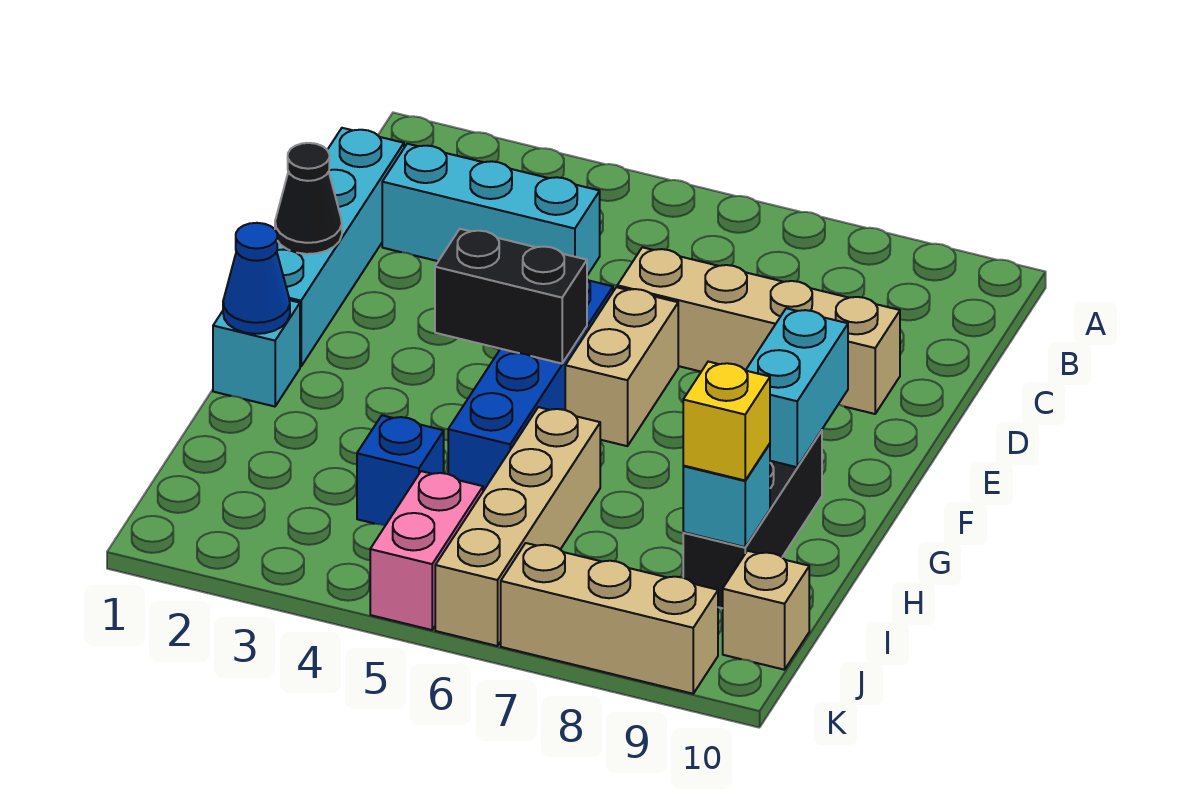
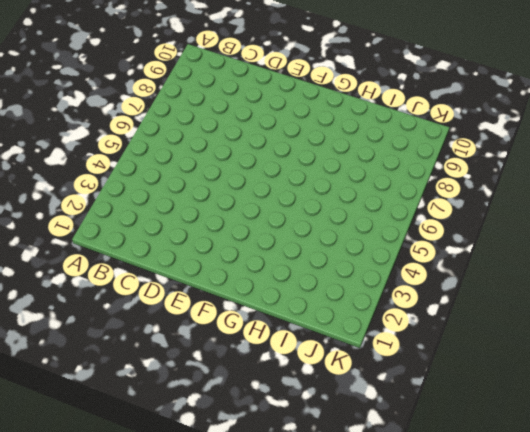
none -> cyan brick C1:F1 level 1
none -> cyan brick C2:C4 level 1
none -> tan brick D6:D9 level 1

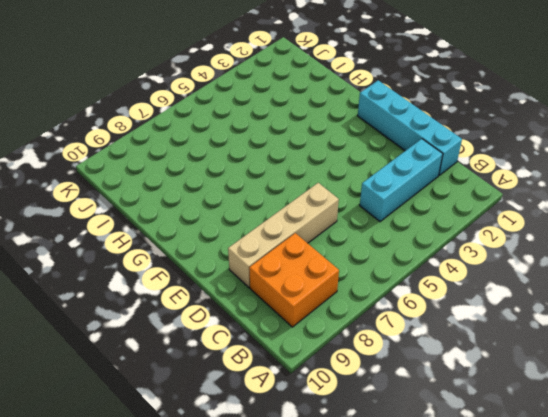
orange brick B8:C9 level 1 -> none
none -> blue brick E5:H5 level 1
none -> tan brick E6:F6 level 1
none -> cyan brick G1 level 1

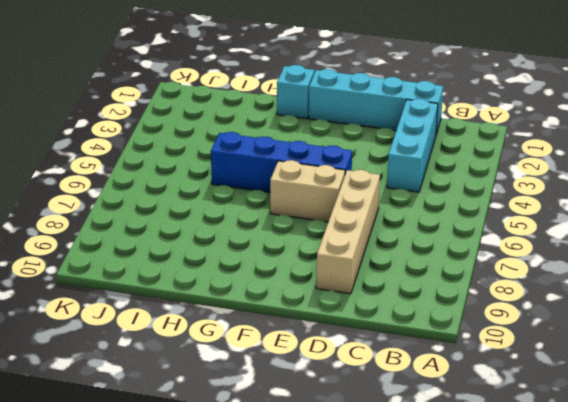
none -> black brick G9:I9 level 1
none -> tan brick H6:K6 level 1
none -> blue brick I4 level 1

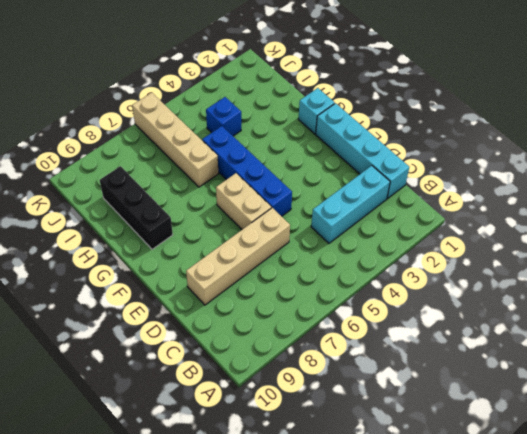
none -> pink brick J5:K5 level 1
none -> tan brick J10 level 1
none -> tan brick K7:K9 level 1

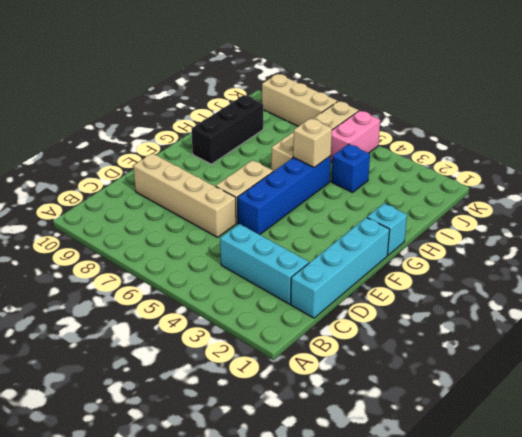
tan brick H5 level 2 -> tan brick J10 level 1
none -> black cone E1 level 2
none -> black brick F4:F5 level 2
none -> cyan brick F9:G9 level 2

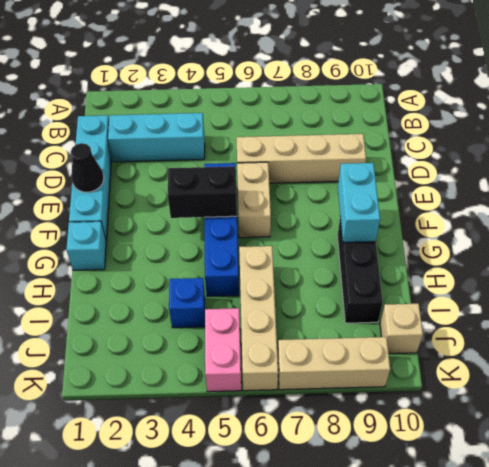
none -> blue cone G1 level 2
none -> cyan brick I9 level 2
none -> yellow brick I9 level 3

